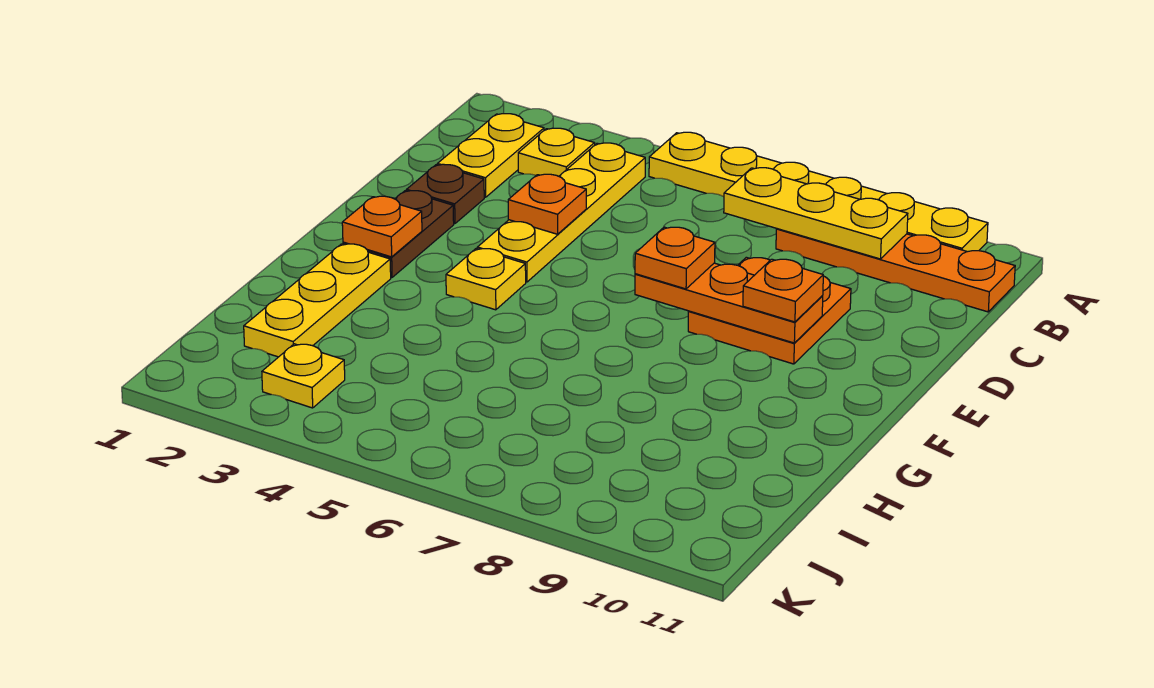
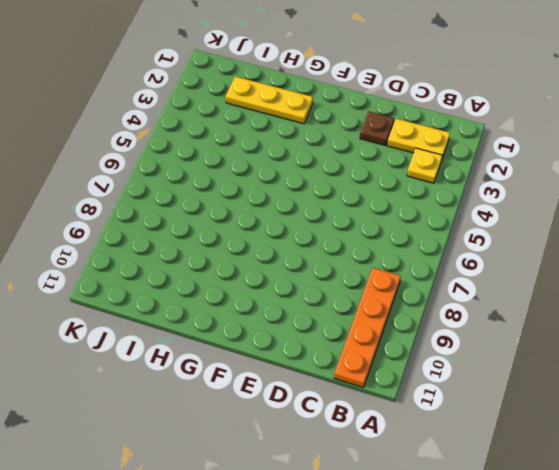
none -> yellow plate A5:A10 level 1
none -> yellow plate B4:E4 level 1
none -> orange plate D8:E9 level 1

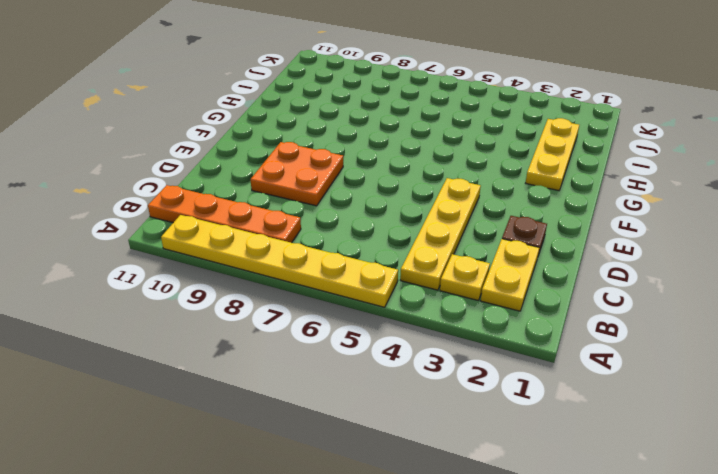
none -> brown plate E2:F2 level 1
none -> yellow plate F4 level 1
none -> yellow plate J3 level 1

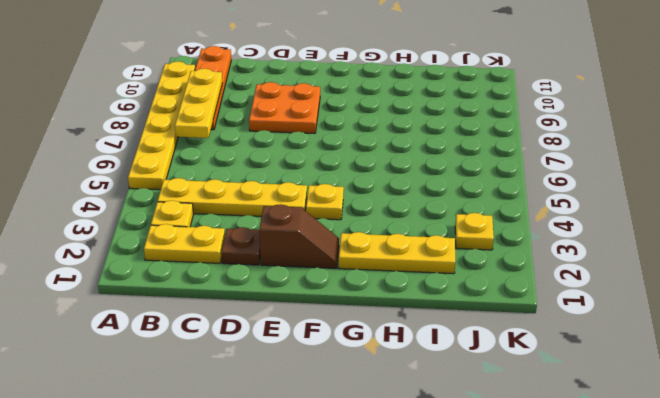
brown slope E2:F2 level 1 top E -> brown plate E2:F2 level 1
none -> orange plate D4 level 2
none -> orange plate E7:E9 level 2
none -> orange plate F2 level 2

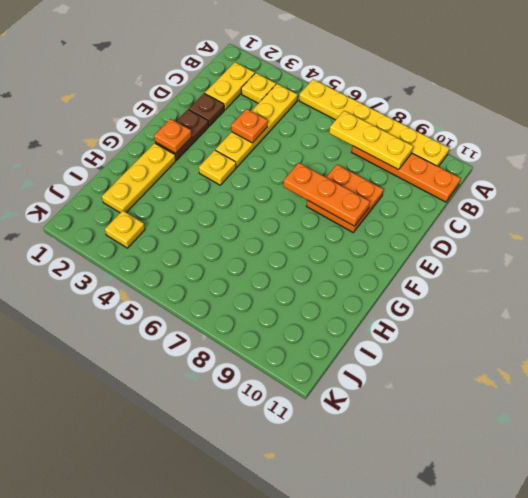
none -> orange plate E7 level 3
none -> orange plate E9 level 3

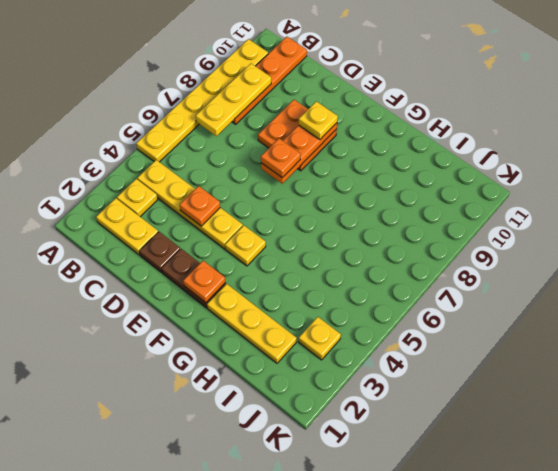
yellow plate E9 level 3 -> orange plate E9 level 3

